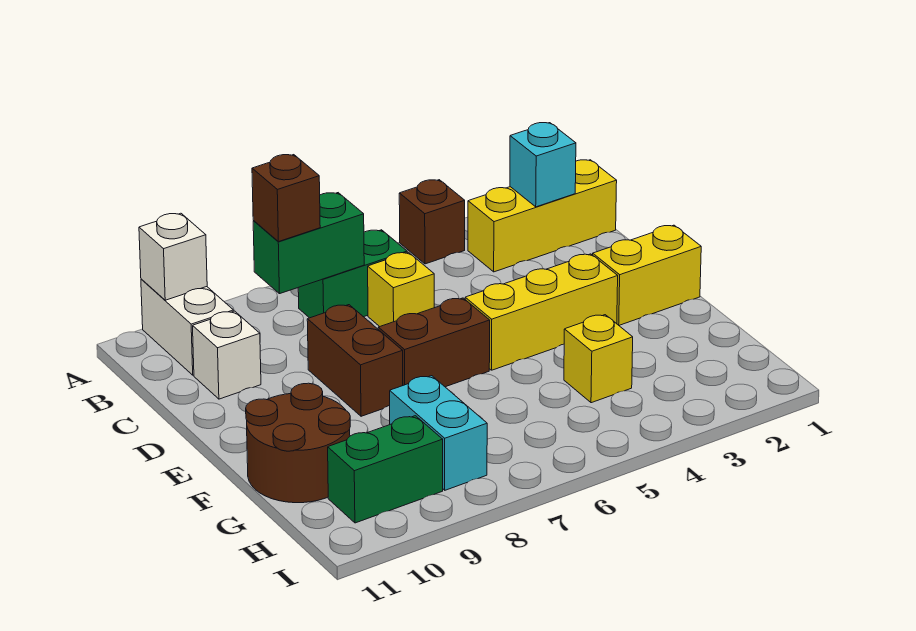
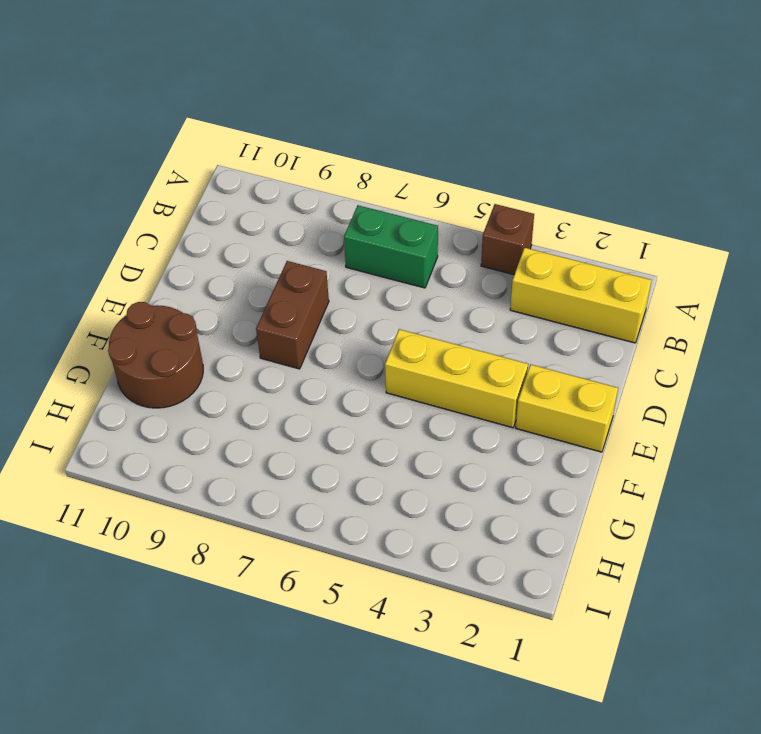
none -> white brick A10:B10 level 1
none -> yellow brick C6 level 1
none -> white brick C10 level 1

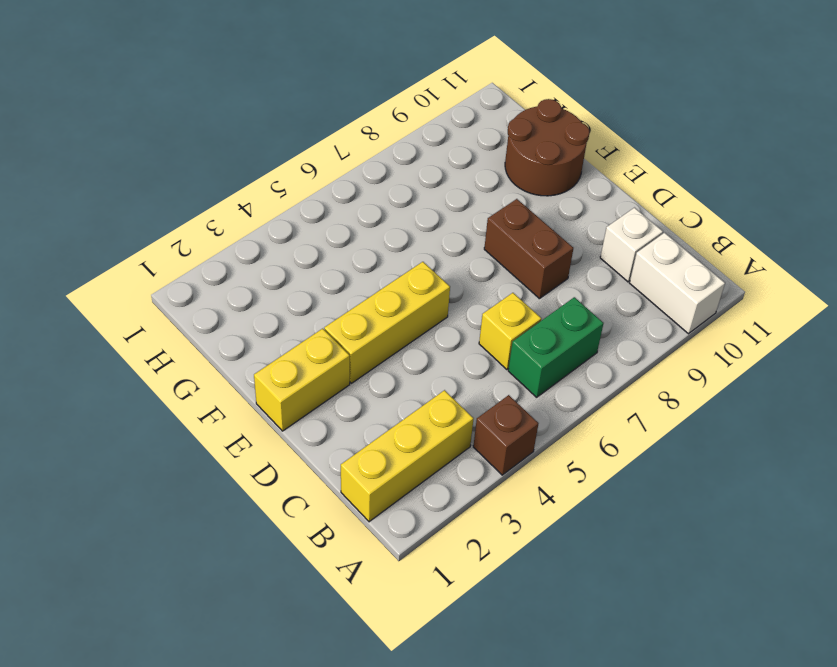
none -> brown brick E6:E7 level 1
none -> yellow brick G4 level 1
none -> cyan brick G8:H8 level 1

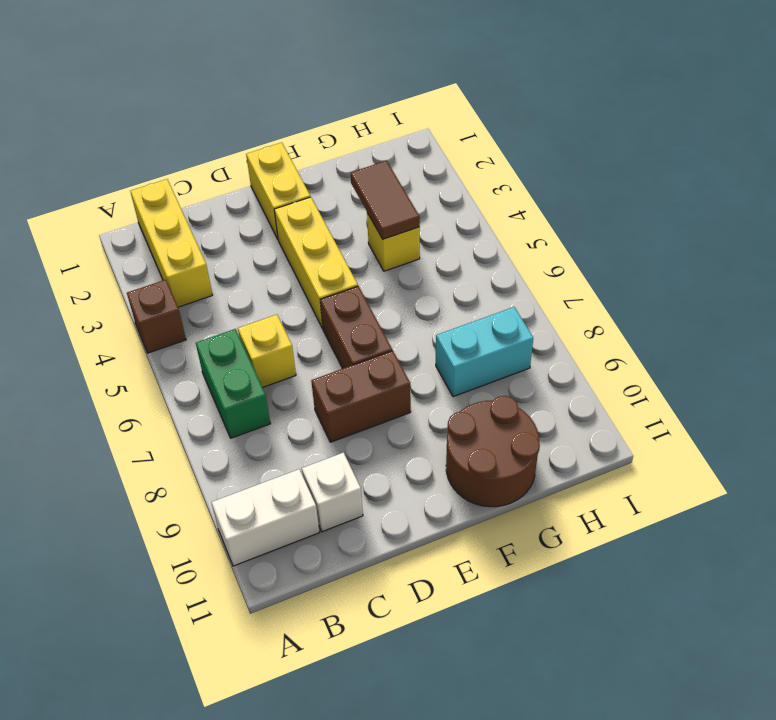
brown tile G3:G4 level 2 -> none
none -> green brick H9:H10 level 1
none -> white brick A10 level 2
none -> cyan brick B2 level 2

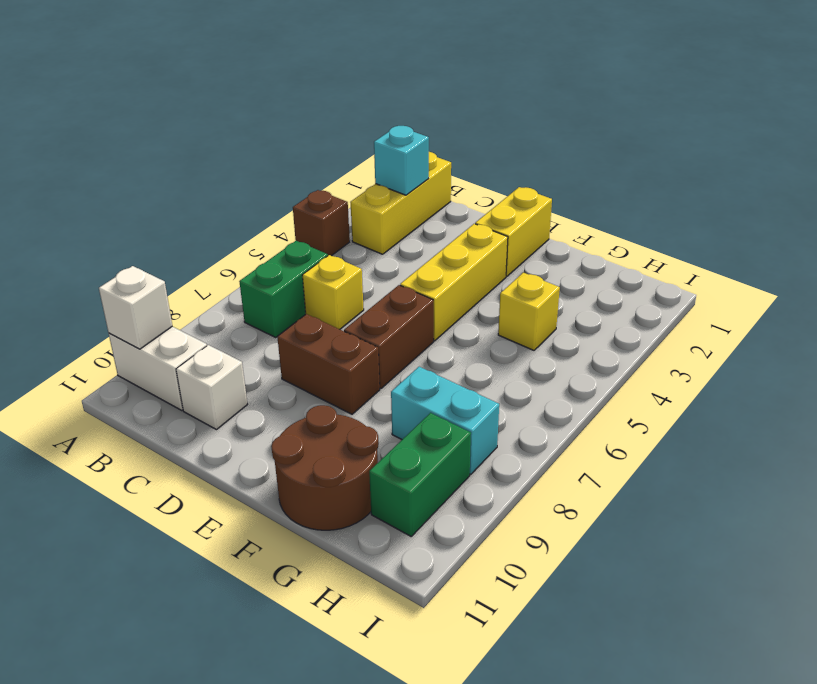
none -> green brick B7:B8 level 2
none -> brown brick B8 level 3

